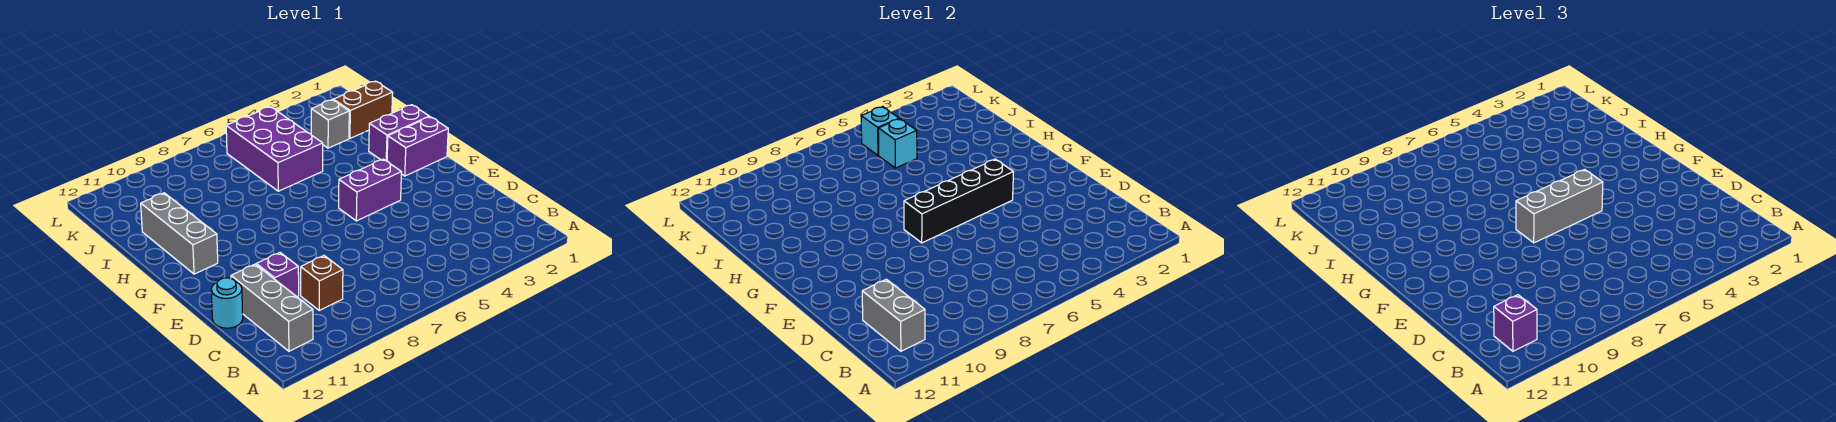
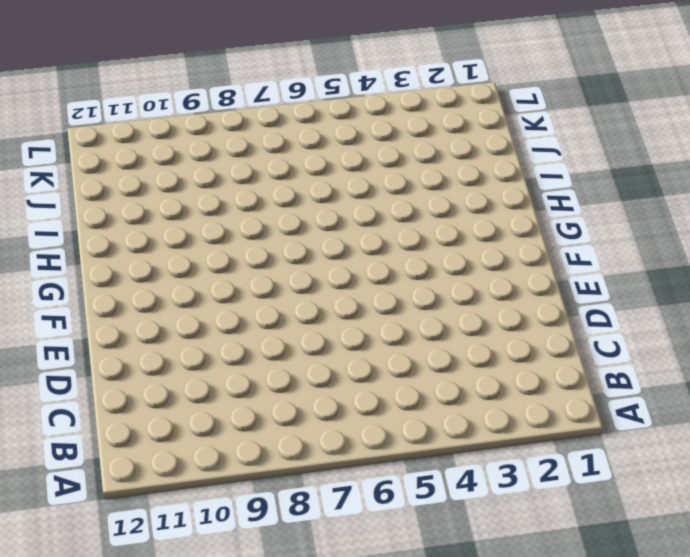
none -> grey brick B11:D11 level 1
none -> brown brick C9 level 1
none -> purple brick D10 level 1

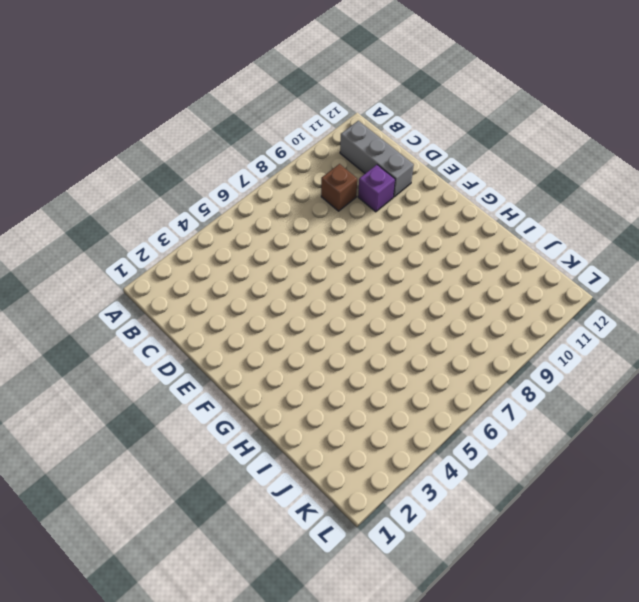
none -> cyan round brick D12 level 1
none -> purple brick F4:F5 level 1
none -> purple brick G1:G2 level 1

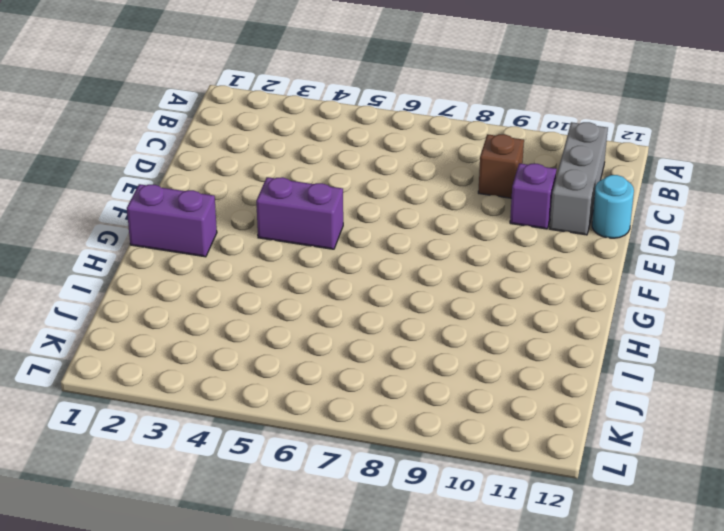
none -> grey brick G11:I11 level 1
none -> purple brick H1:H2 level 1
none -> purple brick I5:K6 level 1

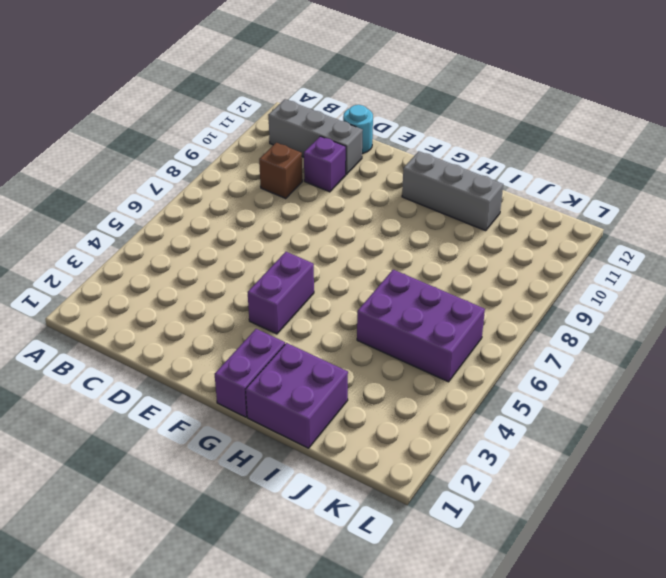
purple brick H1:I2 level 1 -> purple brick H1:H2 level 1
none -> brown brick J1:J2 level 1
none -> grey brick J3 level 1
none -> grey brick B11:C11 level 2

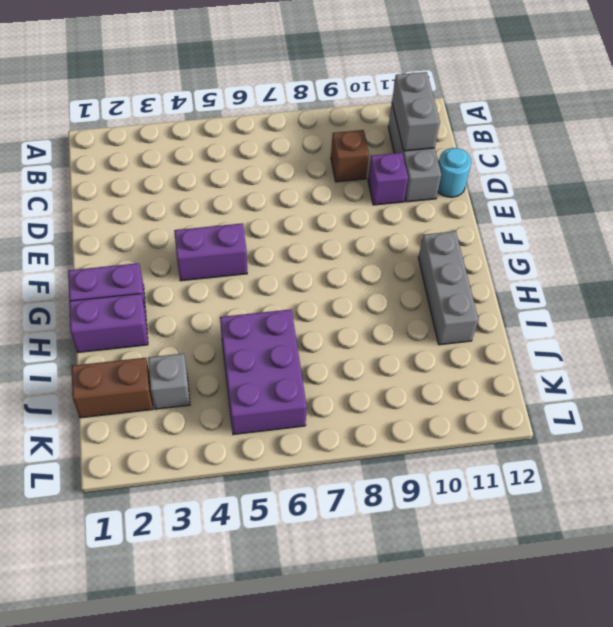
none -> black brick F4:F7 level 2
none -> cyan brick J5 level 2
none -> cyan brick K5 level 2

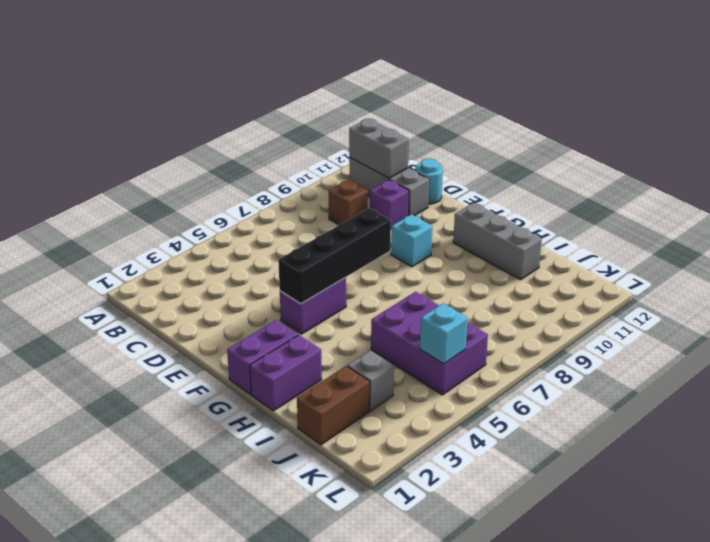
cyan brick F9 level 1 -> cyan brick J5 level 2
none -> purple brick B11 level 3
none -> grey brick F5:F7 level 3

